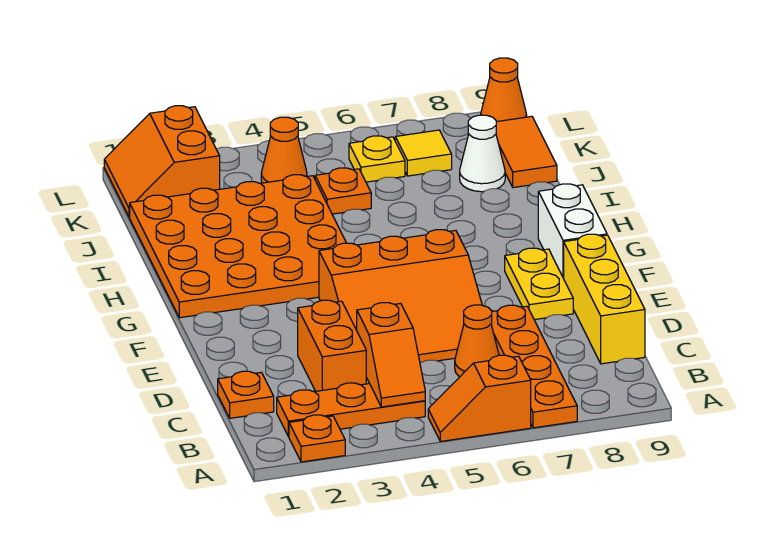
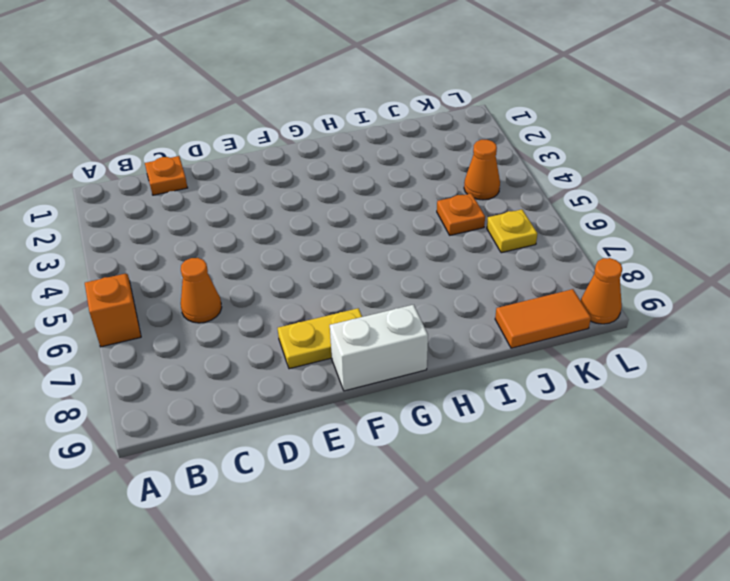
none -> orange plate A2 level 1
none -> orange plate A7:D7 level 1
none -> orange plate B2:B4 level 1

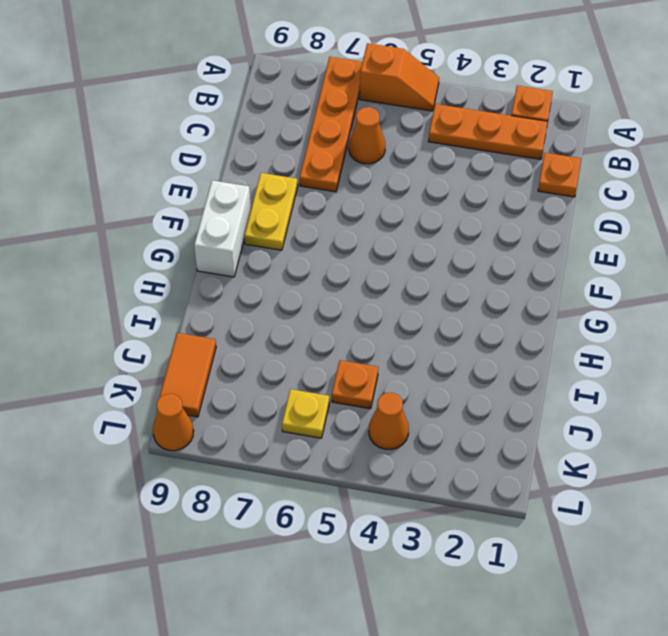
none -> orange brick C3:D3 level 1
none -> yellow brick C9:E9 level 1
none -> orange slope D4:F6 level 1 top F

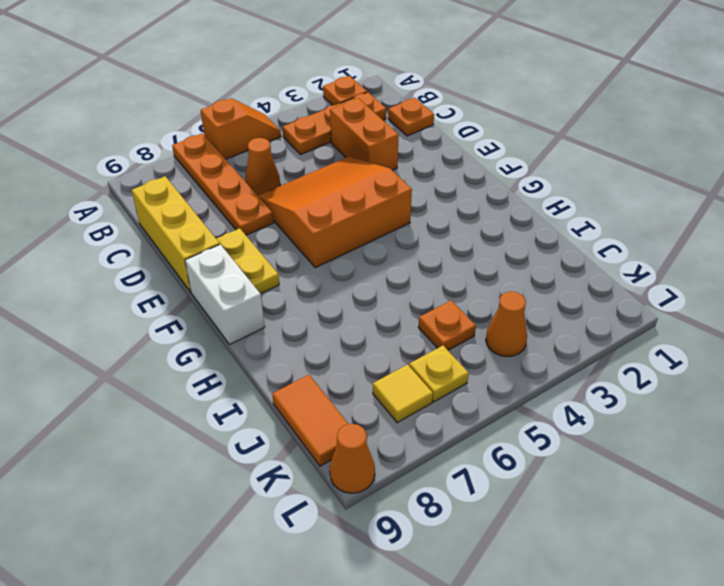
none -> orange plate G1:J4 level 1
none -> white cone J8 level 1
none -> orange slope K1:L2 level 1 top 2

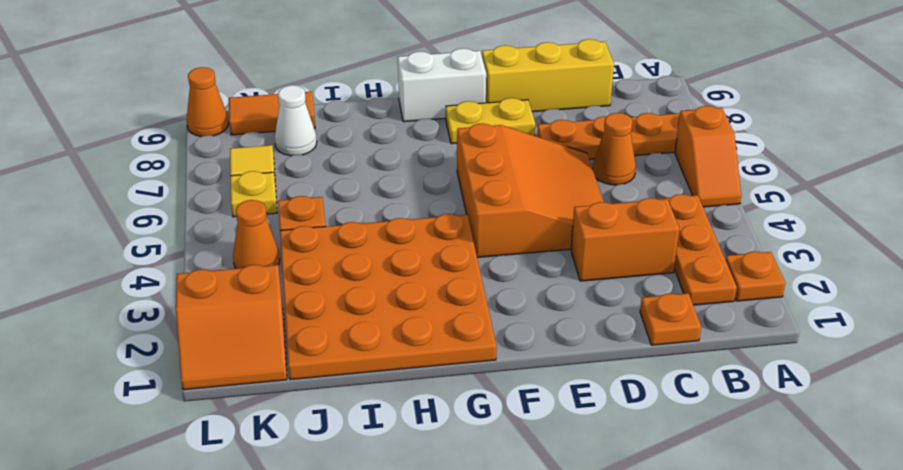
none -> orange slope B4:C4 level 2 top C

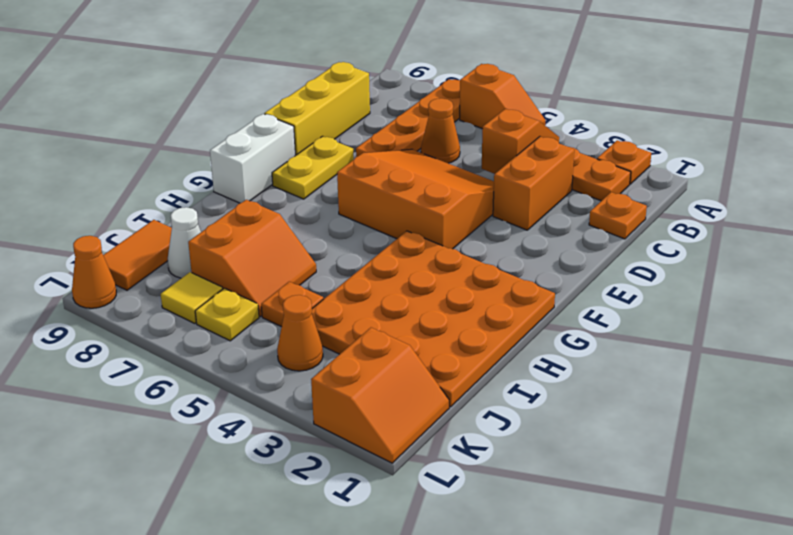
orange slope I6:J7 level 1 top 7 -> none

